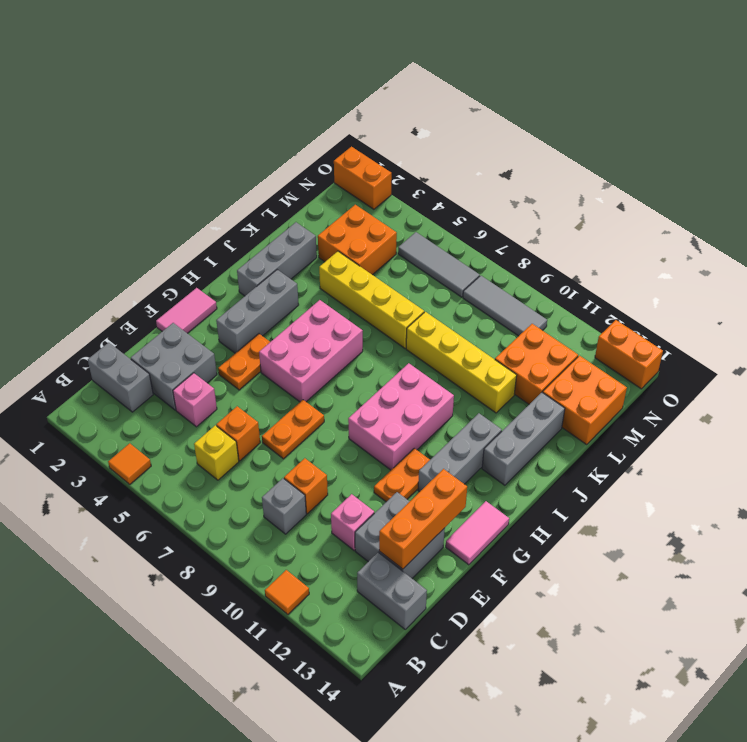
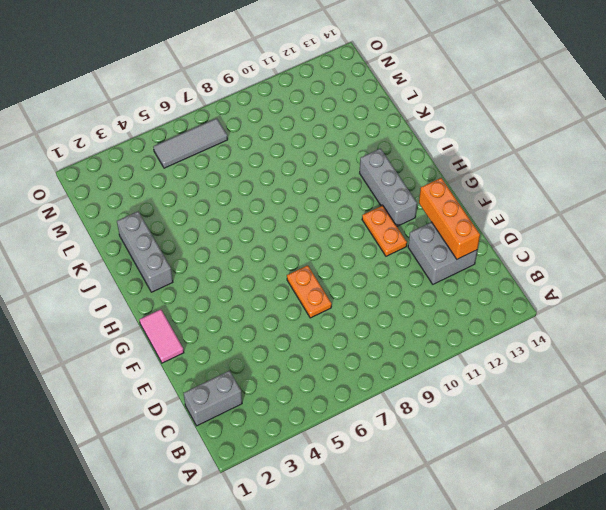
none -> orange tile A4 level 1
none -> orange tile A11 level 1
none -> yellow brick C6 level 1
none -> grey brick C9 level 1

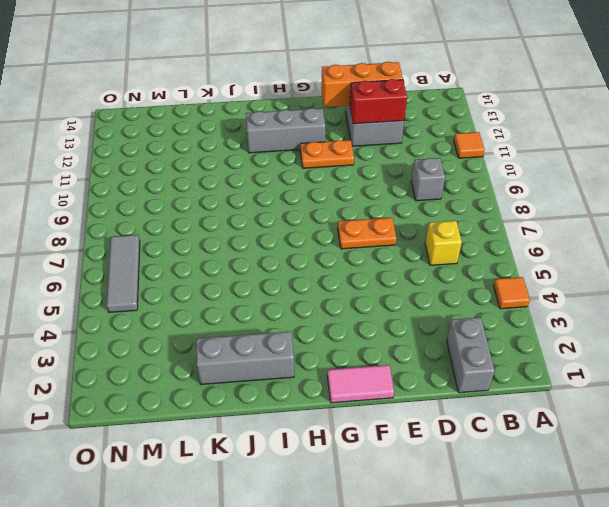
red brick D12:E12 level 2 -> none
none -> grey brick C13:C14 level 1
none -> grey brick D2:E3 level 1
none -> pink brick D4 level 1
none -> orange brick D6 level 1

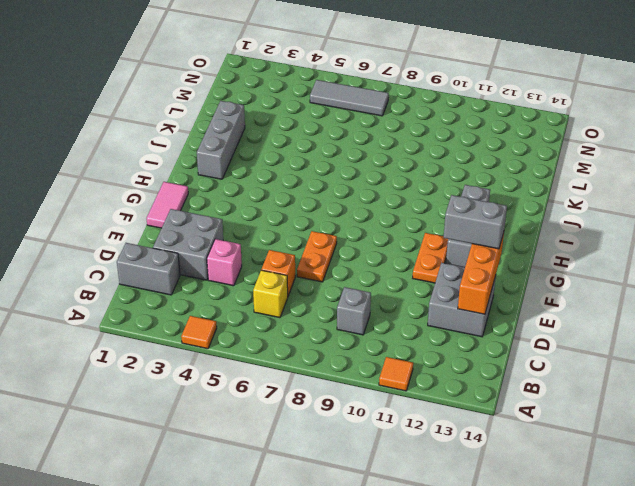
grey brick F12:F13 level 3 -> grey brick C13:C14 level 1
none -> orange brick D9 level 1
none -> pink brick D11 level 1
none -> orange plate F4:G4 level 1
none -> pink tile F14:G14 level 1

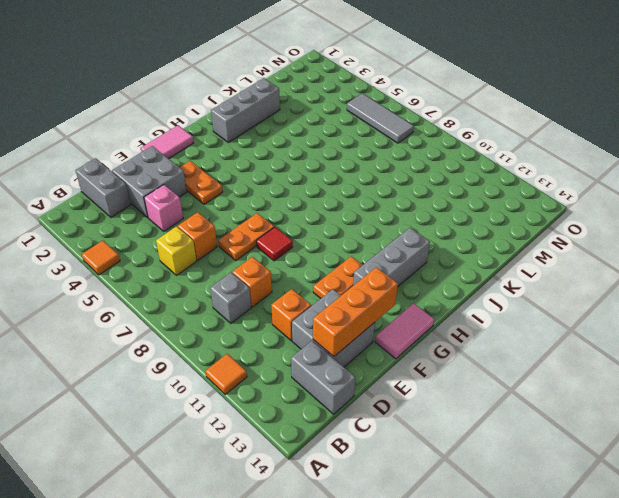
orange brick D11 level 1 -> pink brick D11 level 1
orange plate F3:F4 level 1 -> orange plate F4:G4 level 1
red tile F8 level 1 -> none
none -> grey brick G3:I3 level 1
none -> pink brick G5:I6 level 1
none -> pink brick G9:I10 level 1
none -> grey brick I13:K13 level 1

